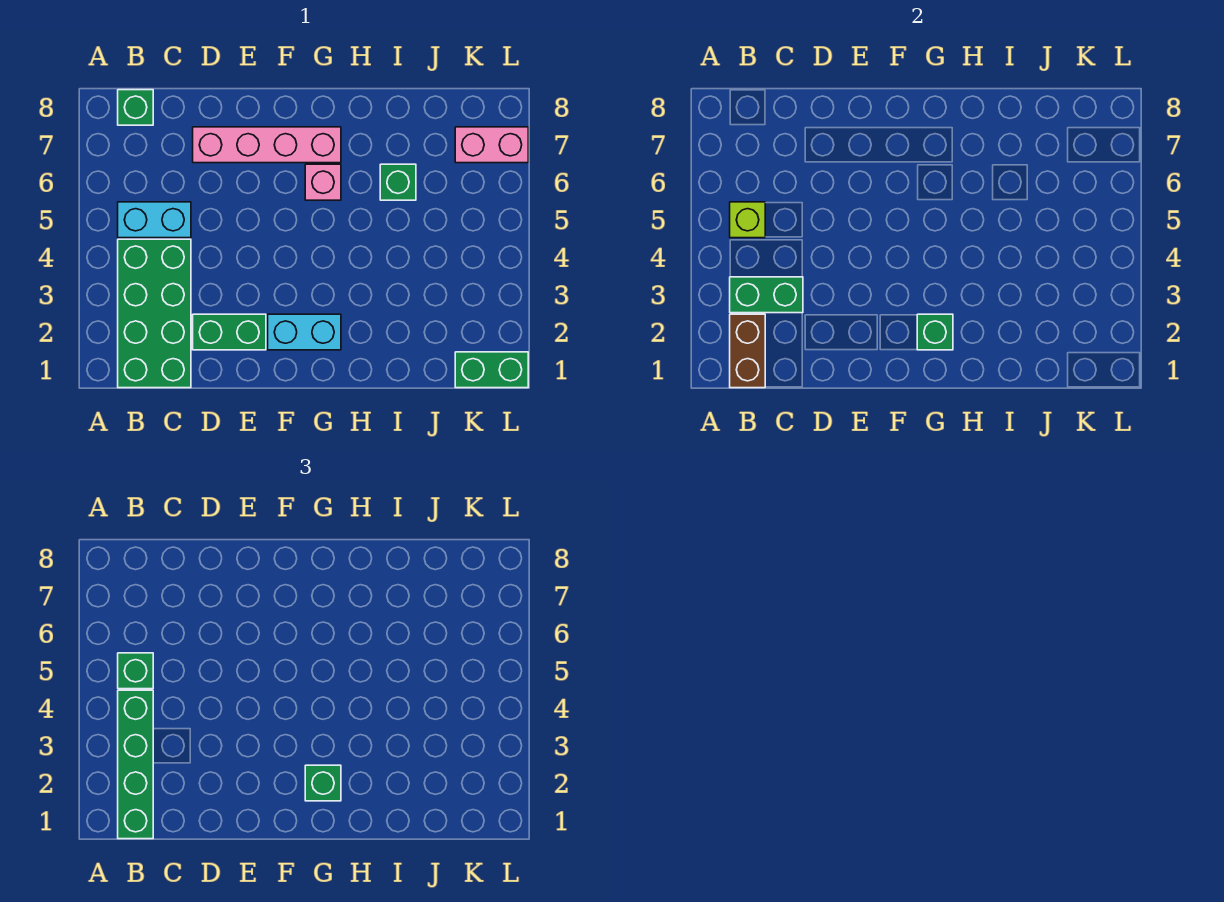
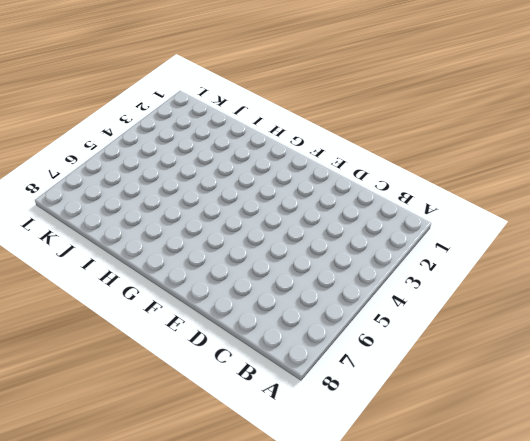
none -> green brick B1:C4 level 1
none -> cyan brick B5:C5 level 1
none -> green brick B8 level 1

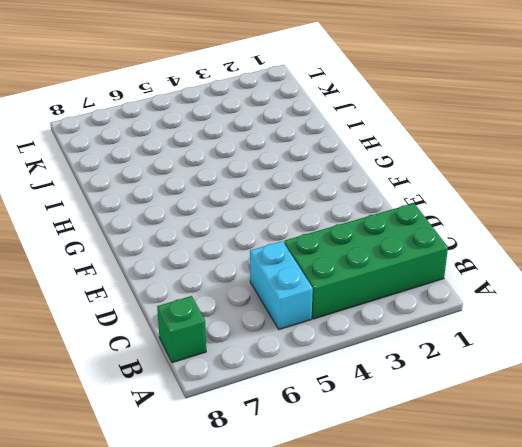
none -> green brick D2:E2 level 1
none -> pink brick D7:G7 level 1
none -> cyan brick F2:G2 level 1

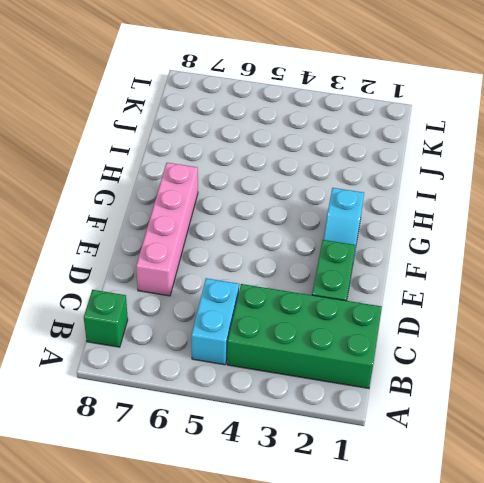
cyan slope F2:G2 level 1 top G -> cyan brick F2:G2 level 1
none -> pink brick G6 level 1
none -> green brick I6 level 1
none -> green brick K1:L1 level 1

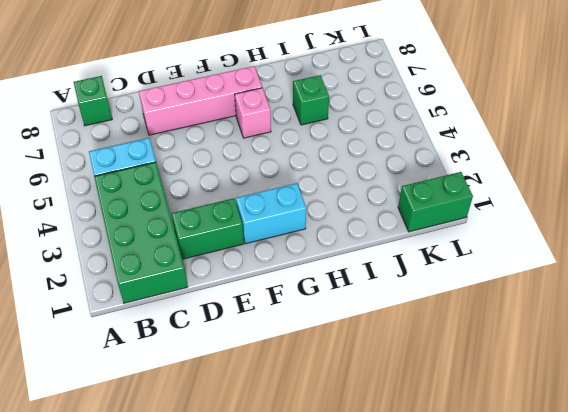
none -> pink brick K7:L7 level 1
none -> brown brick B1:B2 level 2
none -> green brick B3:C3 level 2

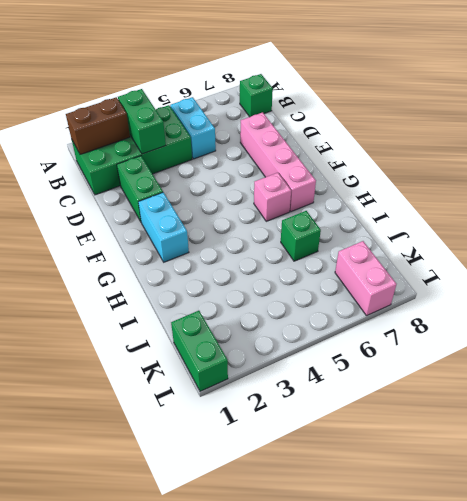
none -> lime brick B5 level 2
none -> green brick G2 level 2
none -> green brick B1:B4 level 3

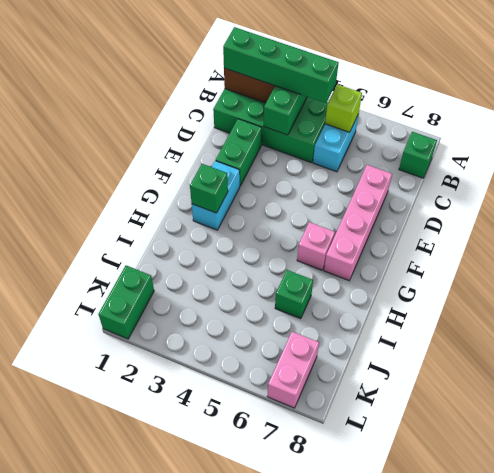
none -> green brick B5 level 3
none -> green brick G2 level 3

